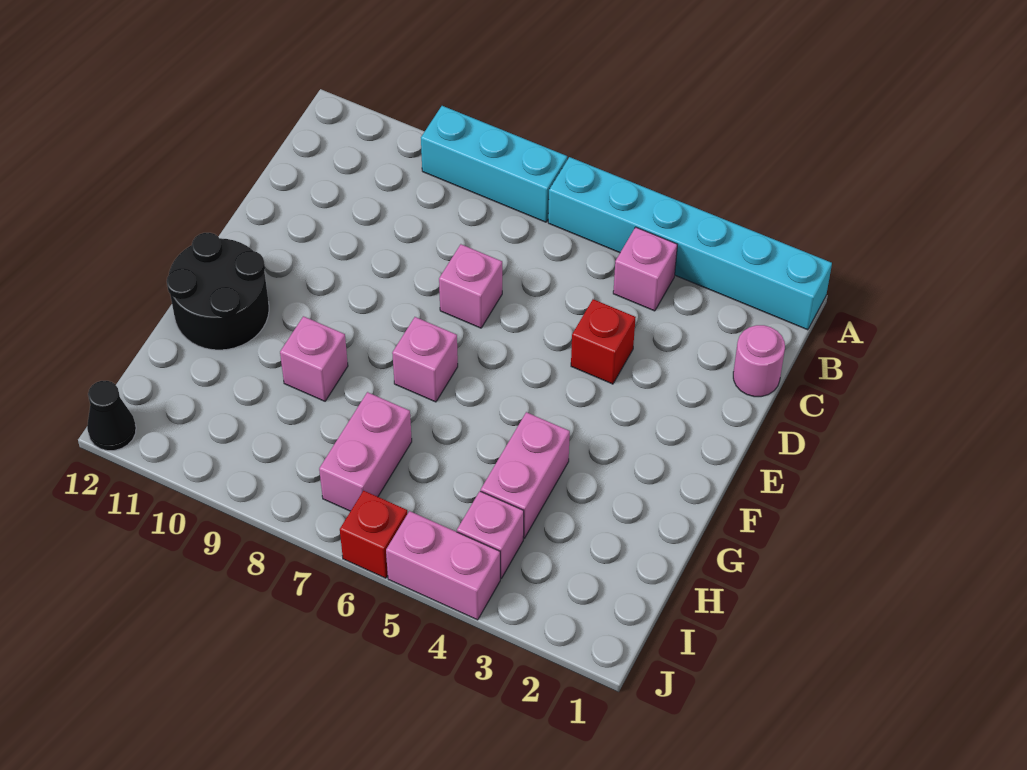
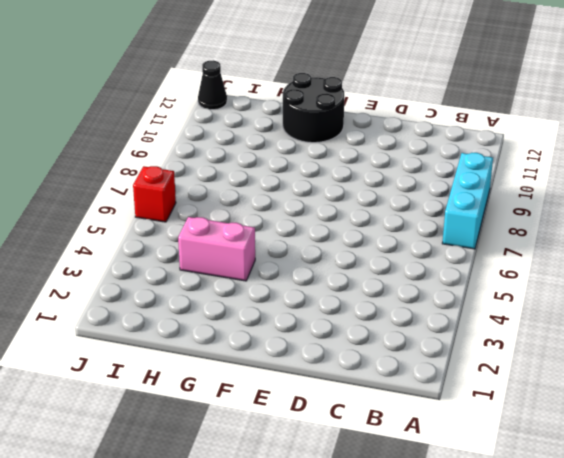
none -> cyan brick A1:A6 level 1
none -> pink brick B4 level 1
none -> pink round brick C1 level 1

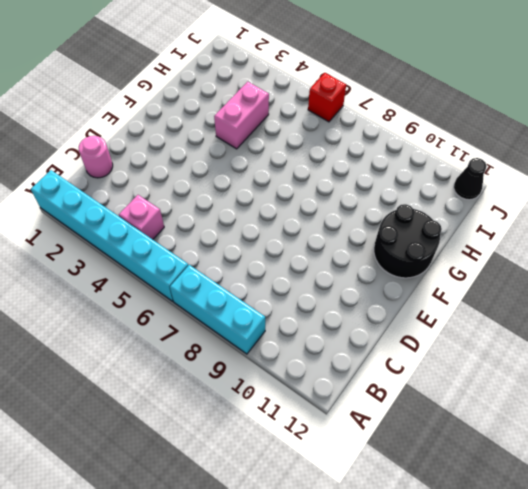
none -> red brick D4 level 1
none -> pink brick D7 level 1
none -> pink brick F7 level 1

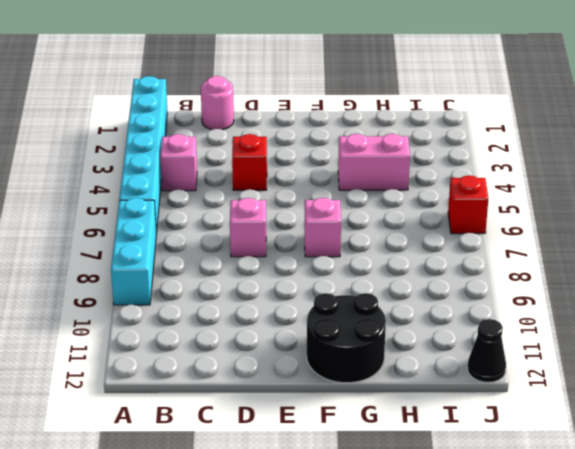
none -> pink brick G9 level 1
none -> pink brick H7:I7 level 1
none -> pink brick I4 level 1

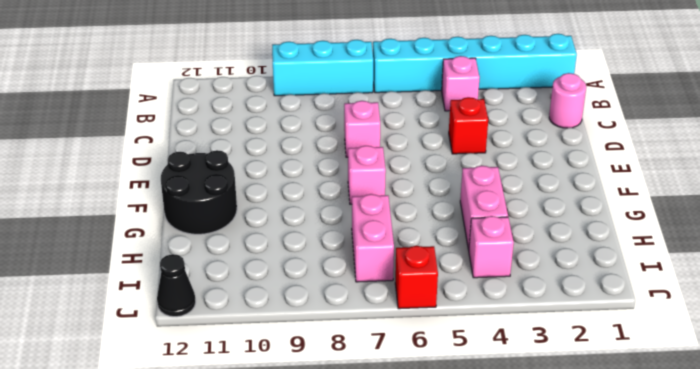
none -> pink brick G9 level 1
none -> pink brick J4:J5 level 1

